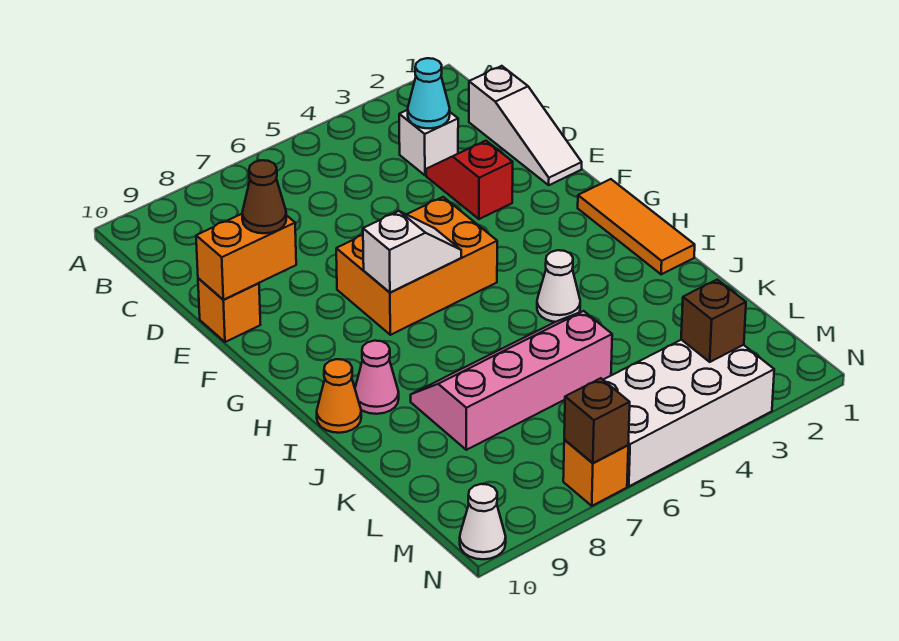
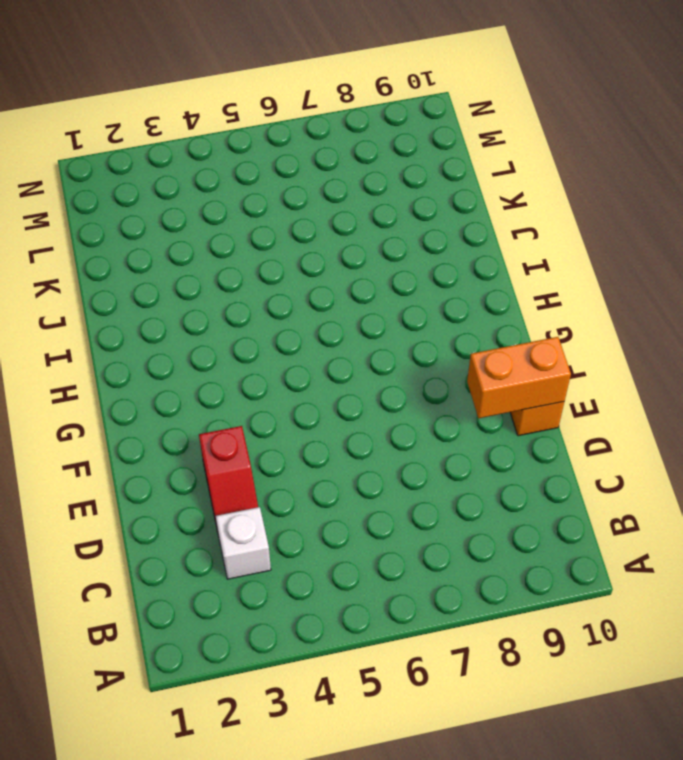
none -> white slope C1:E1 level 1 top C
none -> orange brick F5:G7 level 1
none -> orange tile G1:I1 level 1

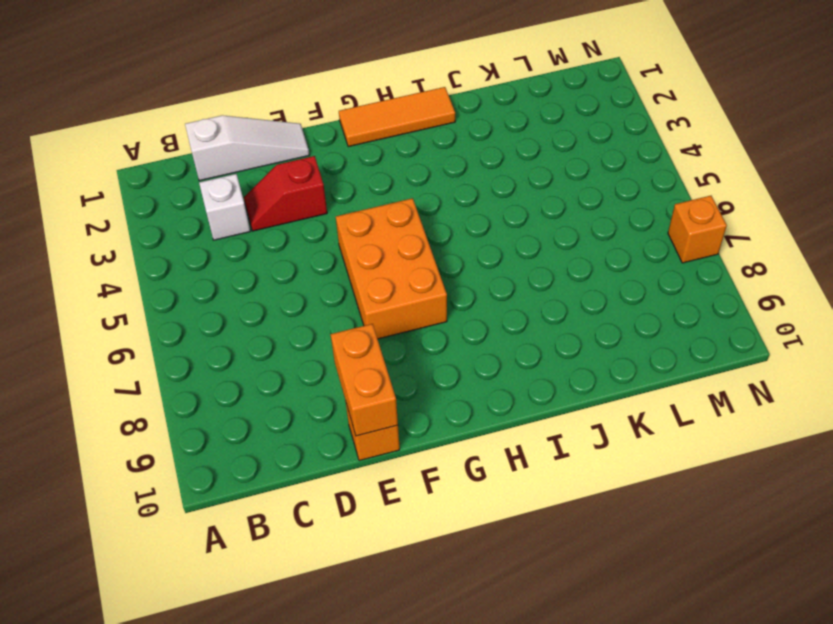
none -> white cone I4 level 1
none -> pink cone I9 level 1
none -> orange cone I10 level 1

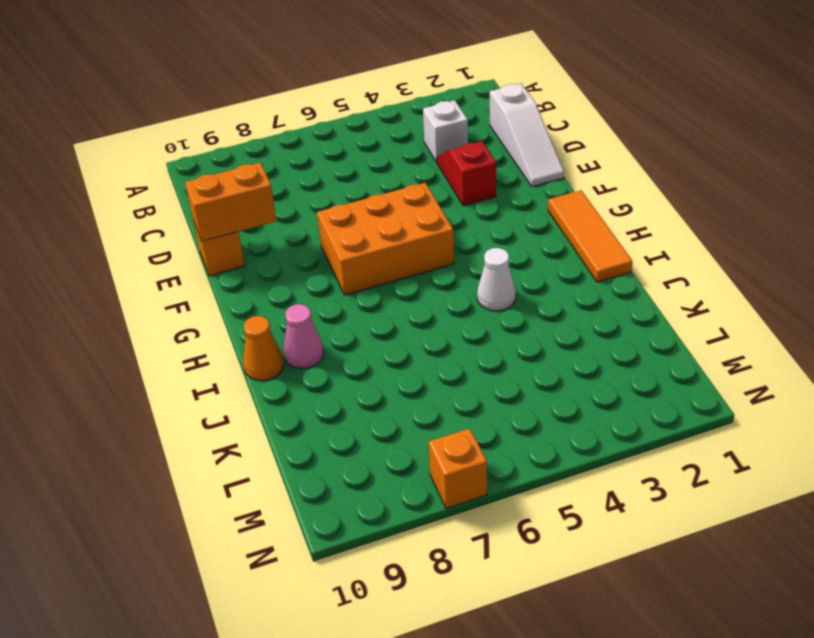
none -> pink slope J5:K8 level 1 top K
none -> white brick M3:N6 level 1
none -> white cone N10 level 1

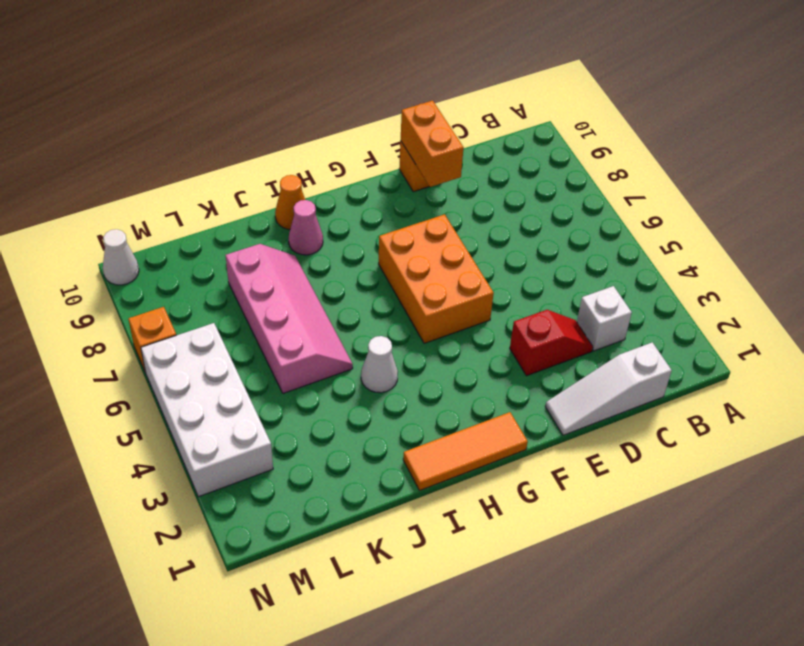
none -> cyan cone C3 level 2
none -> white slope G6:G7 level 2 top 7
none -> brown brick M3 level 2

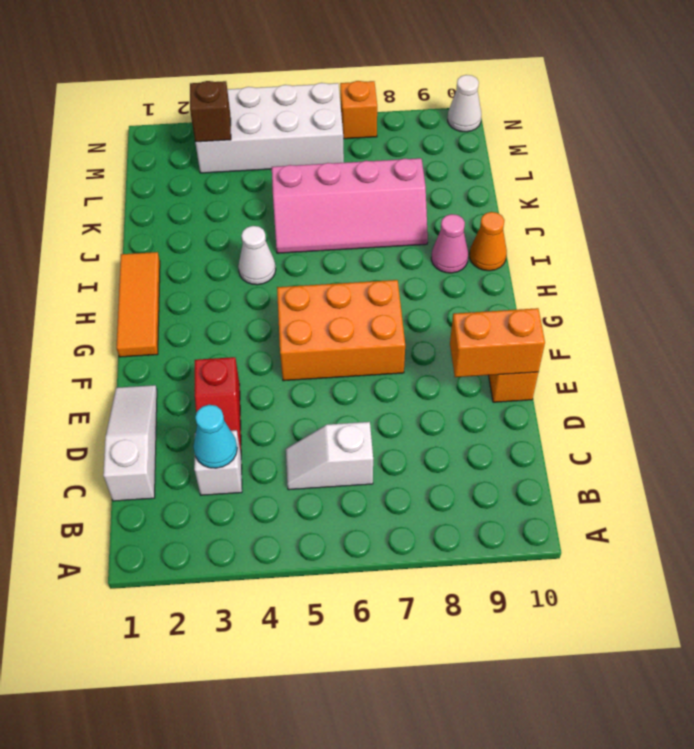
white slope C5:C6 level 1 top 6 -> white slope G6:G7 level 2 top 7
none -> brown brick N7 level 2
none -> brown cone E9 level 3

